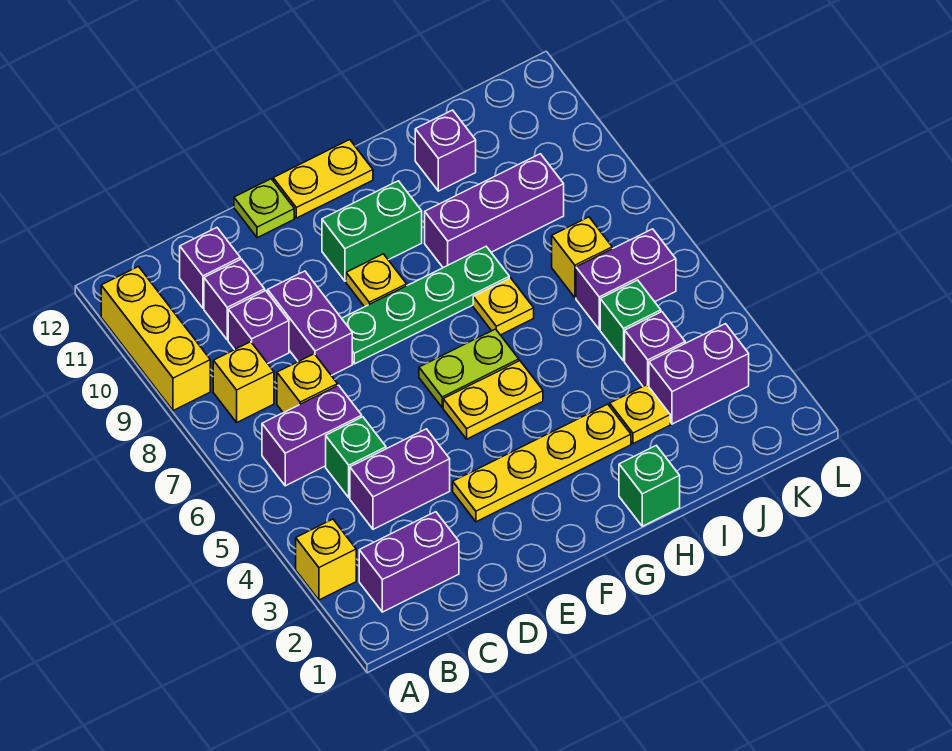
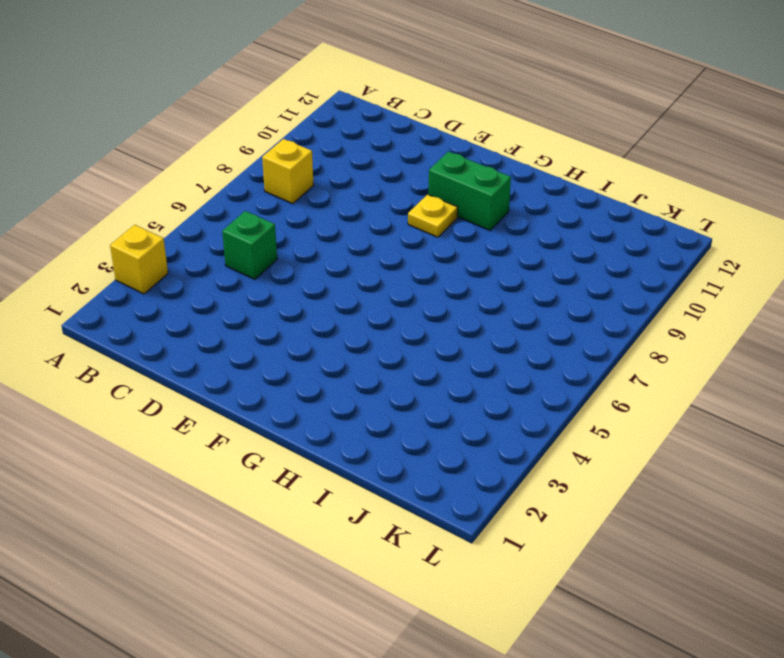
none -> yellow brick A9:A11 level 1
none -> purple brick B2:C2 level 1
none -> purple brick B6:C6 level 1
none -> purple brick C4:D4 level 1

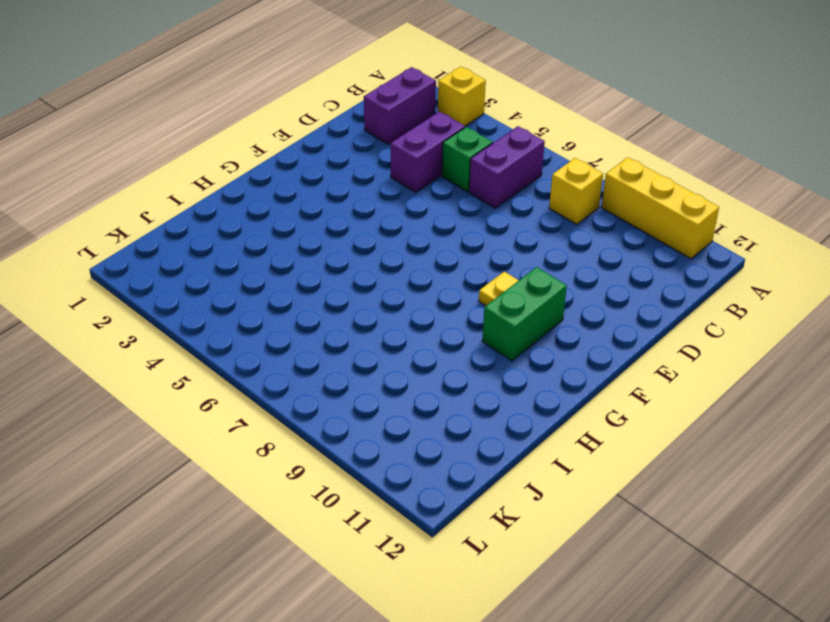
none -> yellow brick C7 level 1
none -> purple brick C9 level 1
none -> purple brick C10 level 1
none -> purple brick C11 level 1

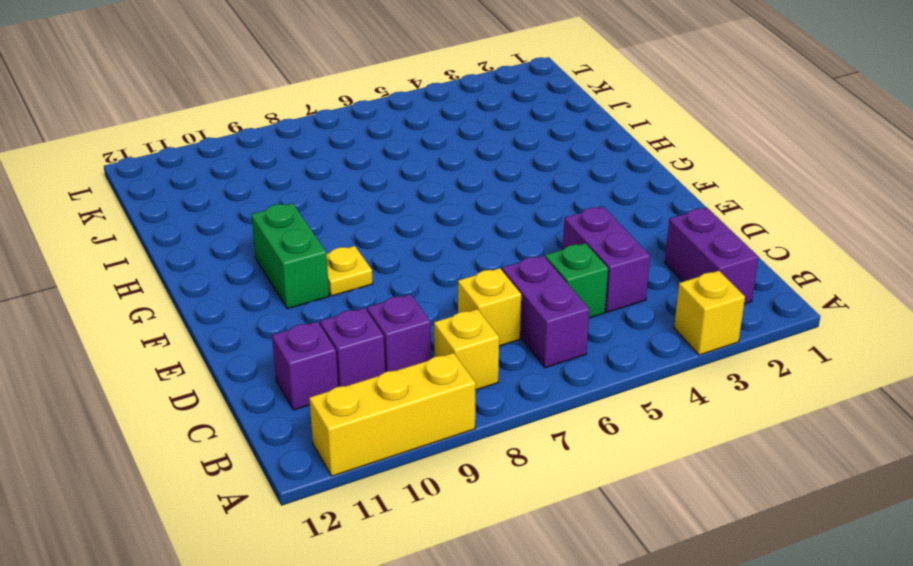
none -> purple brick D8:D9 level 1
none -> yellow plate E3:H3 level 1
none -> green plate E8:H8 level 1
none -> lime plate E12 level 1

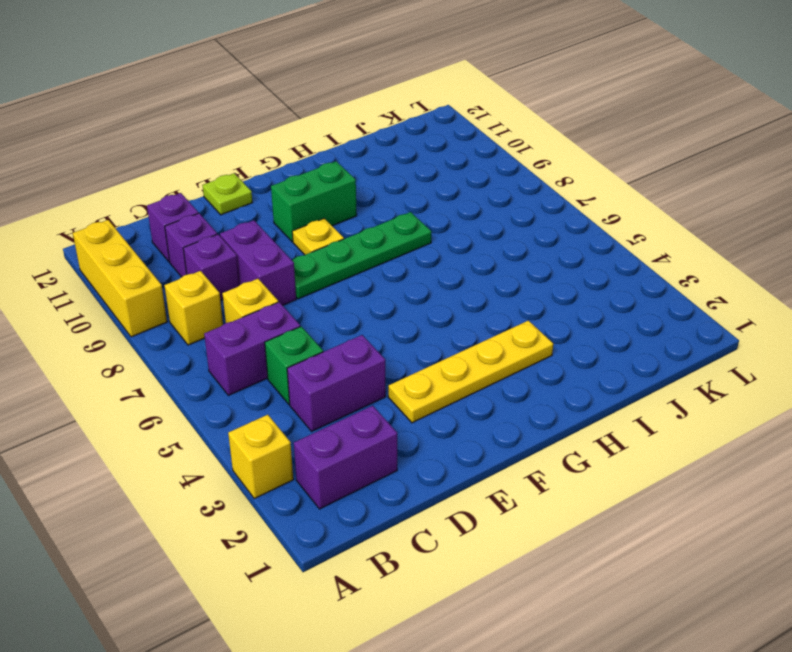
none -> yellow plate F5:G5 level 1
none -> lime plate F6:G6 level 1
none -> yellow plate F12:G12 level 1
none -> green brick H1 level 1

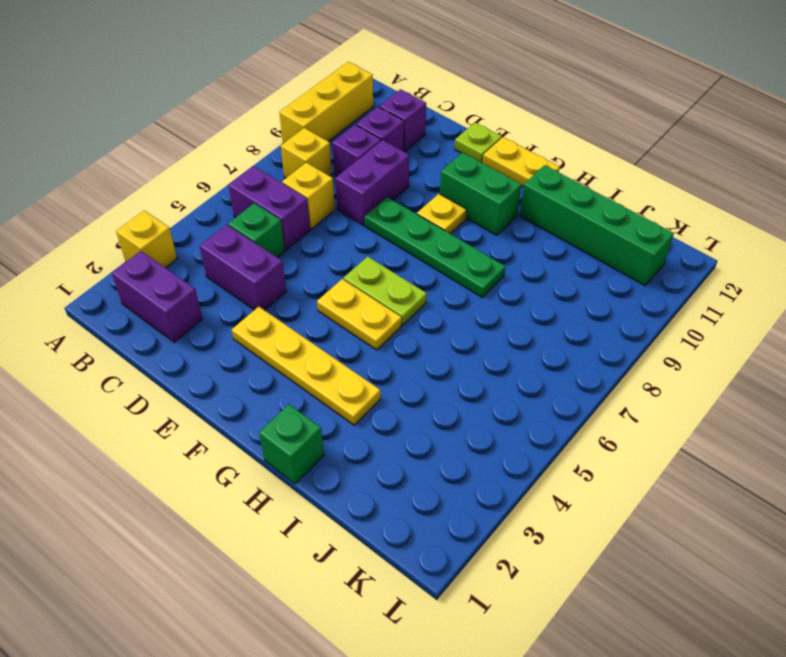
green brick H11:K11 level 1 -> purple brick I11 level 1
none -> yellow plate H7 level 1
none -> purple brick H9:J9 level 1
none -> yellow plate I3 level 1
none -> purple brick J3:K3 level 1

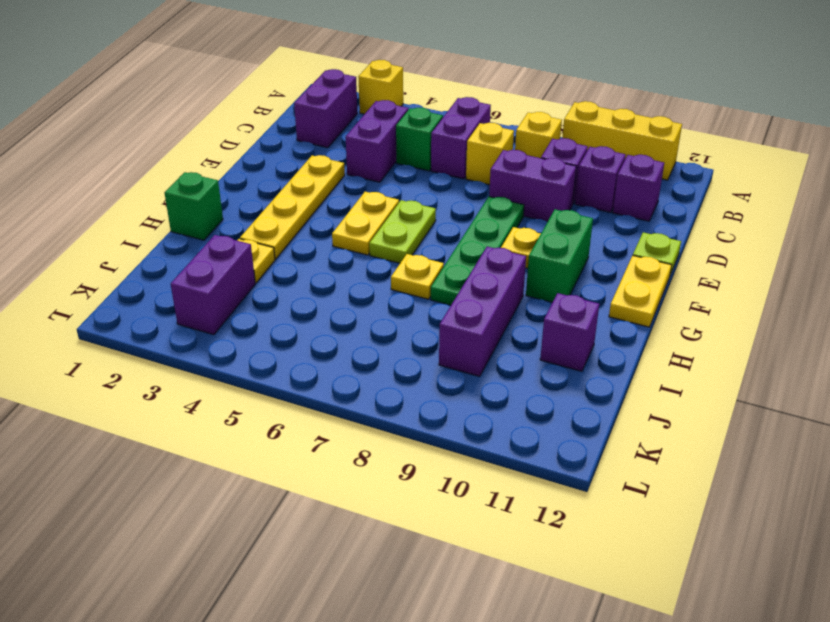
none -> purple brick J4 level 1
none -> green brick J5 level 1
none -> purple brick J6:K6 level 1
none -> yellow brick J7 level 1

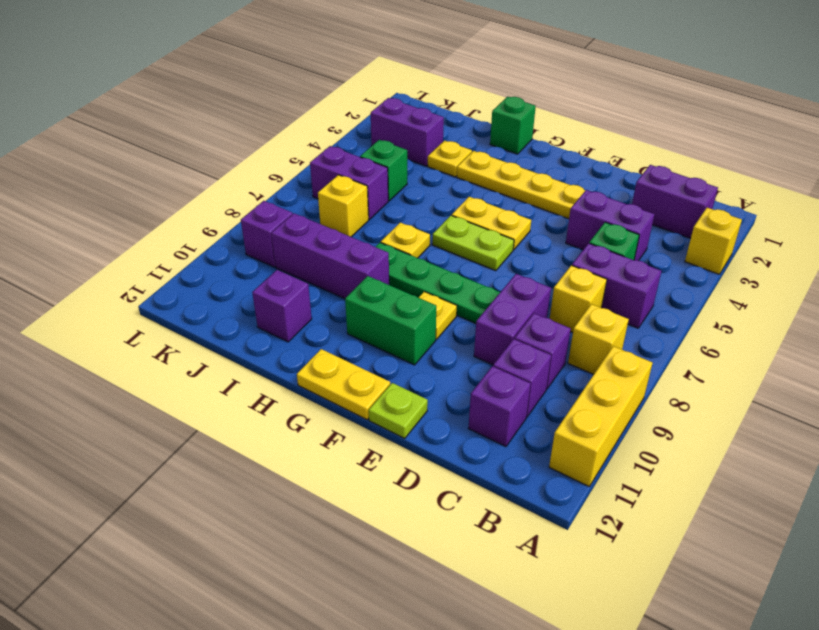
purple brick K9 level 1 -> purple brick J4 level 1

